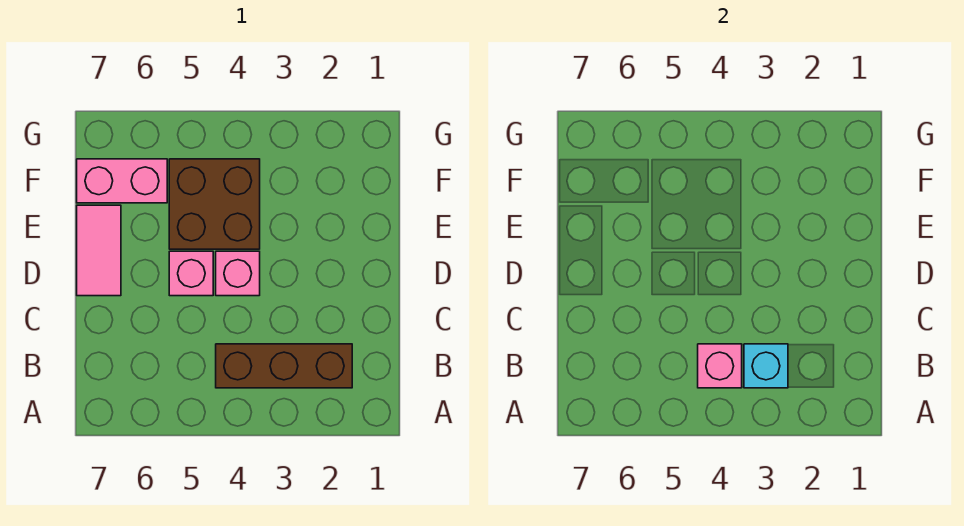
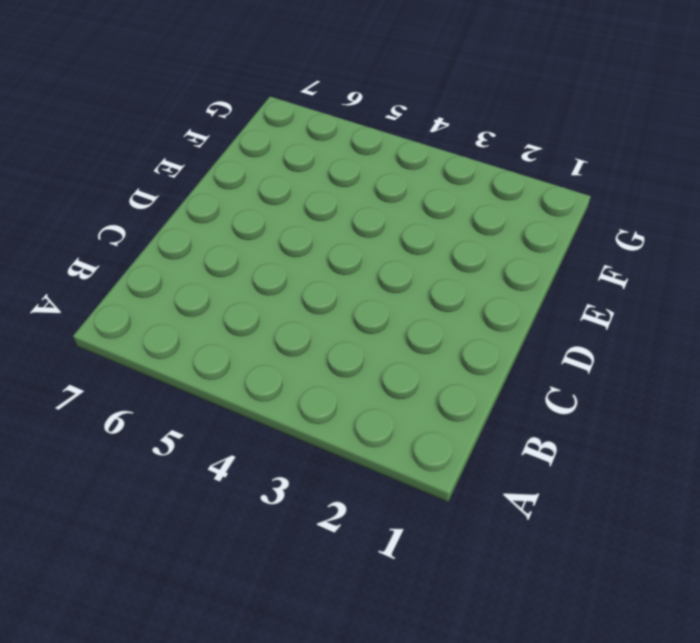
none -> brown brick B2:B4 level 1
none -> pink brick D4 level 1

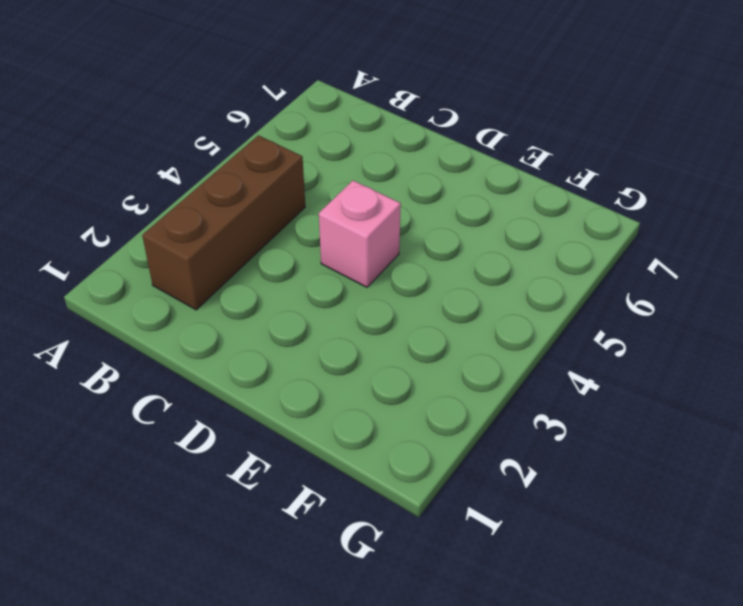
none -> pink brick D5 level 1
none -> pink tile D7:E7 level 1

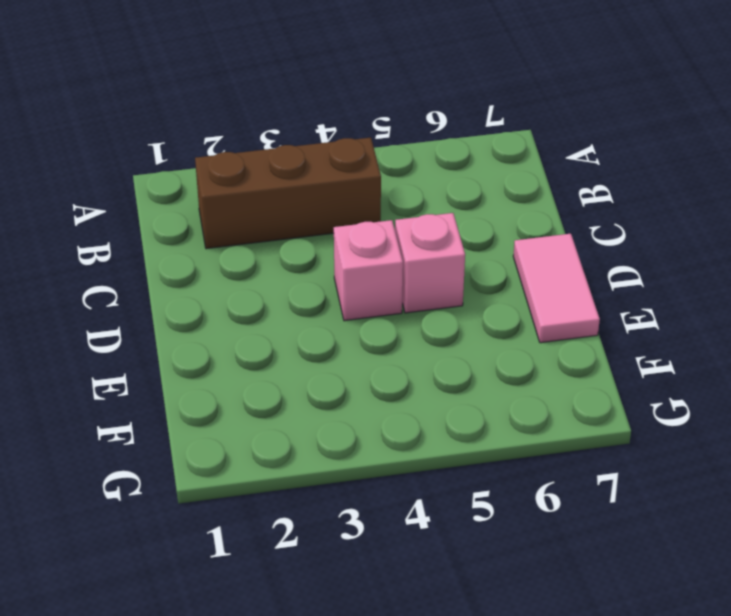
none -> brown brick E4:F5 level 1
none -> pink brick F6:F7 level 1

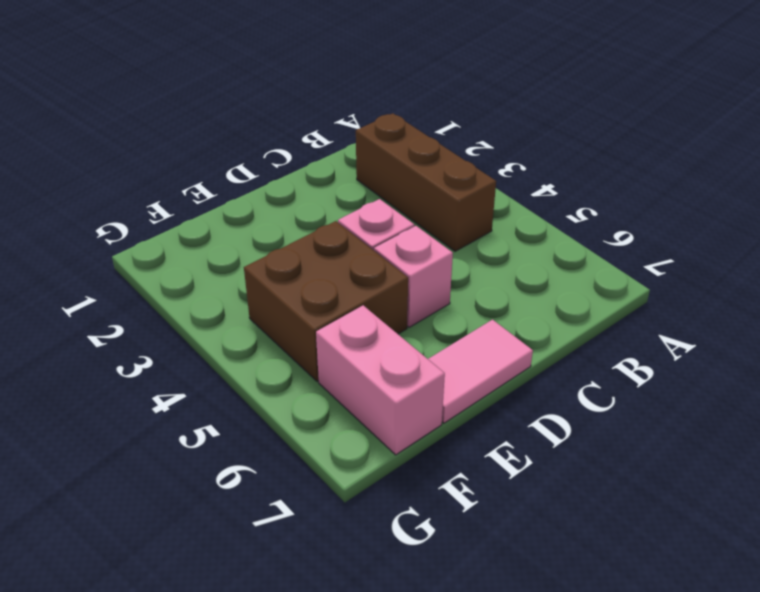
none -> cyan brick B3 level 2
none -> pink brick B4 level 2

